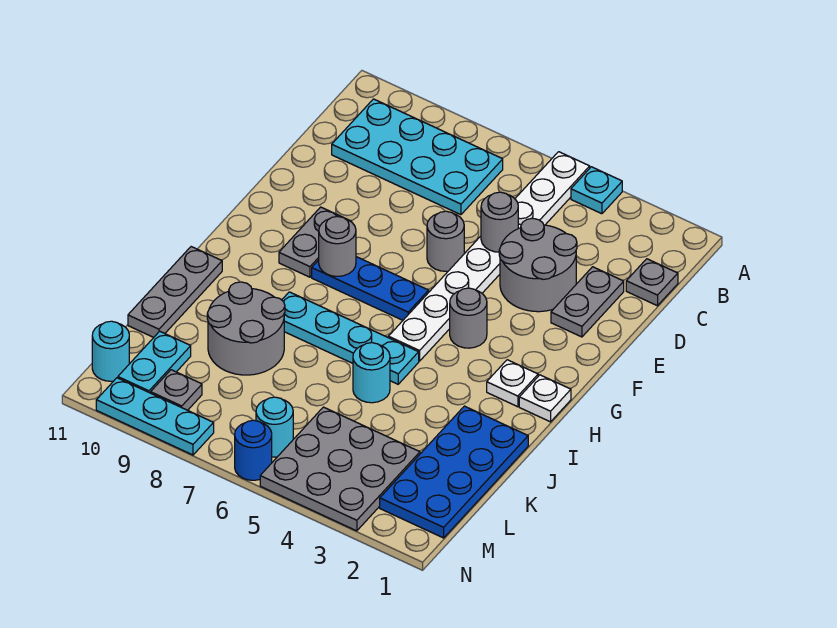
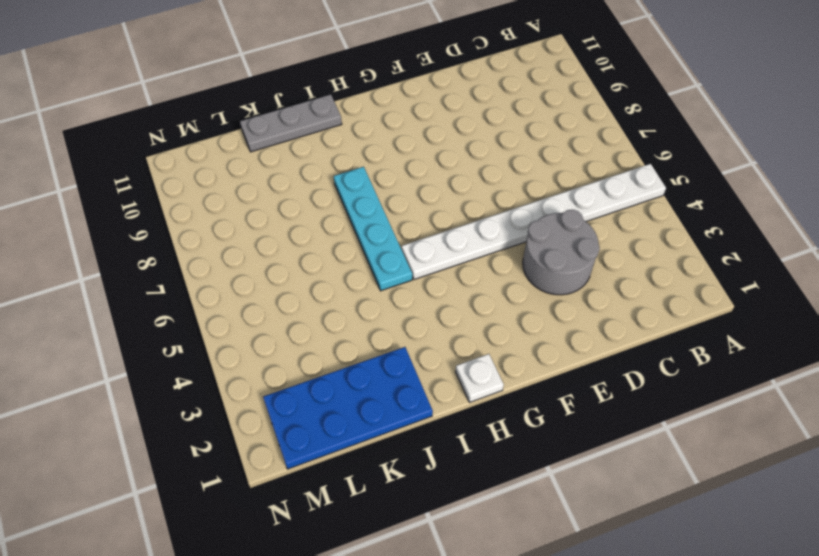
none -> cyan plate A4 level 1
none -> cyan plate B7:C10 level 1
none -> grey plate C1 level 1

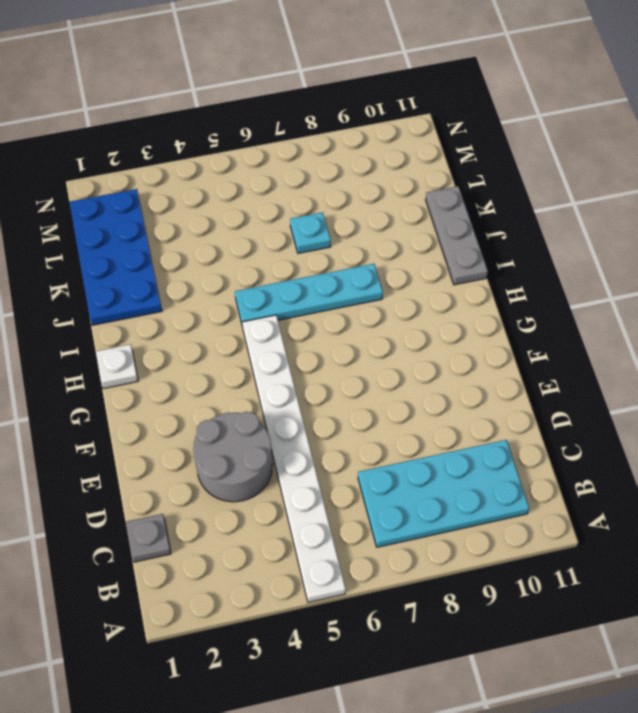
cyan plate K7 level 1 -> cyan plate A4 level 1
none -> grey plate D2:E2 level 1
none -> grey round brick E6 level 1
none -> grey plate F9:G9 level 1

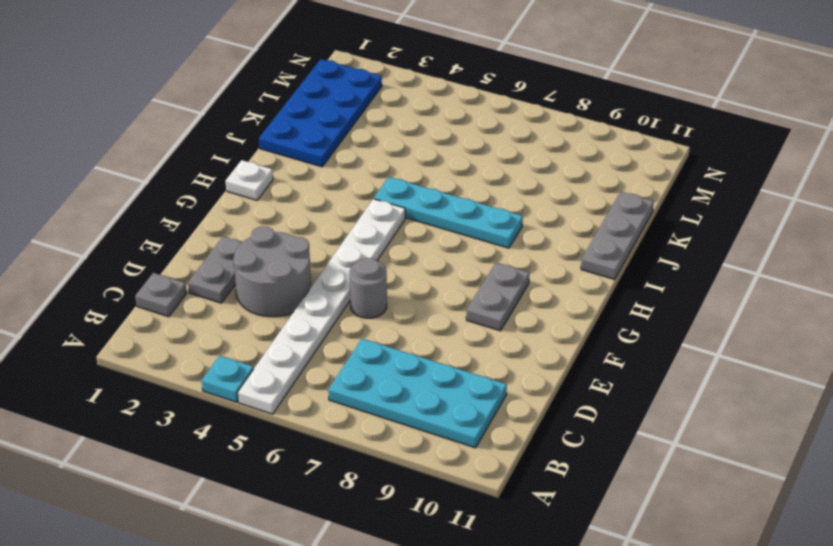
none -> grey round brick G4 level 1
none -> blue plate G6:G8 level 1
none -> white plate H2 level 1

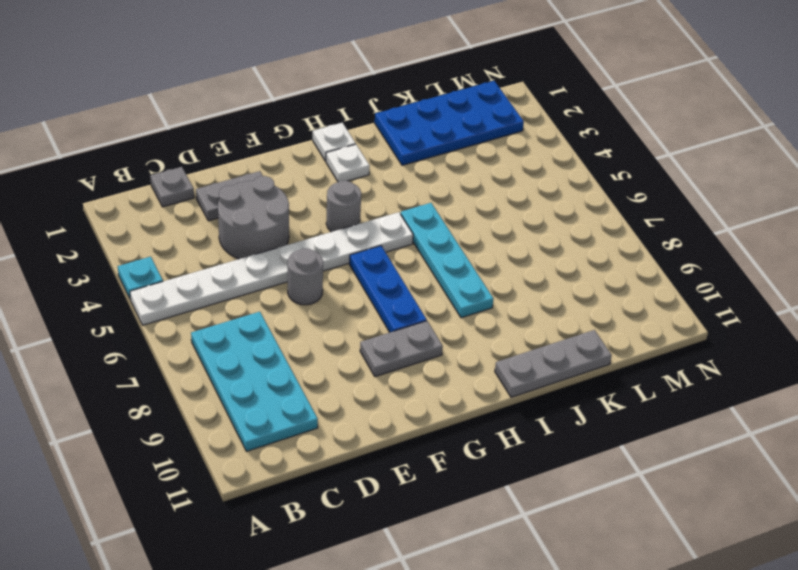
none -> cyan round brick J5 level 1
none -> grey round brick J8:K9 level 1
none -> grey plate L3:N5 level 1

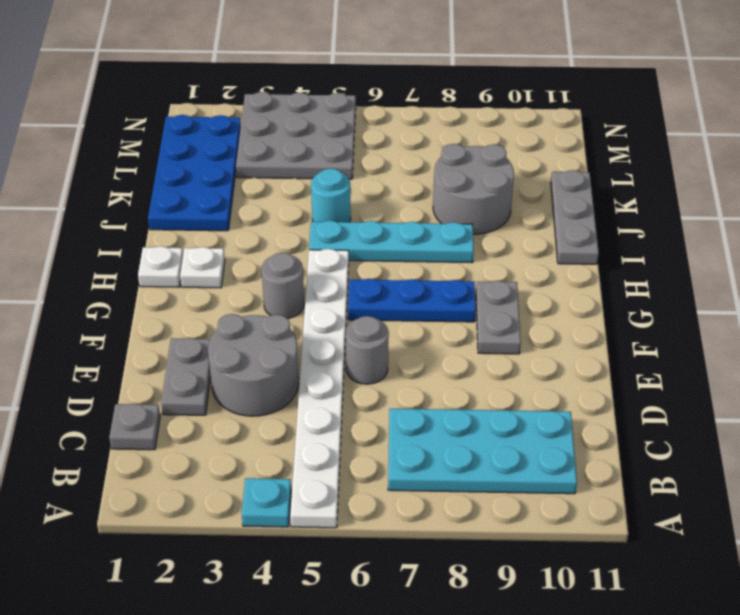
none -> cyan plate L10:M10 level 1
none -> cyan round brick M6 level 1
none -> grey plate M9 level 1

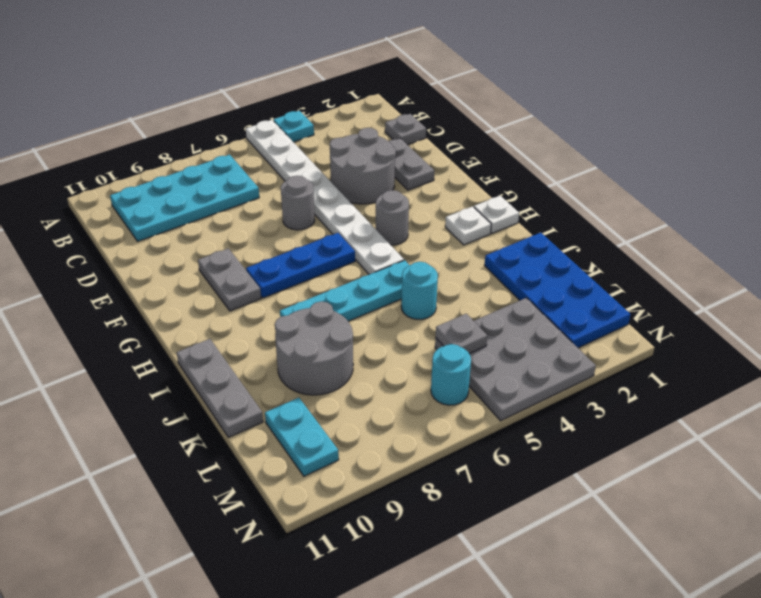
grey plate L5 level 2 -> grey plate M9 level 1
none -> cyan round brick M11 level 1
none -> blue round brick N6 level 1
none -> cyan plate N8:N10 level 1

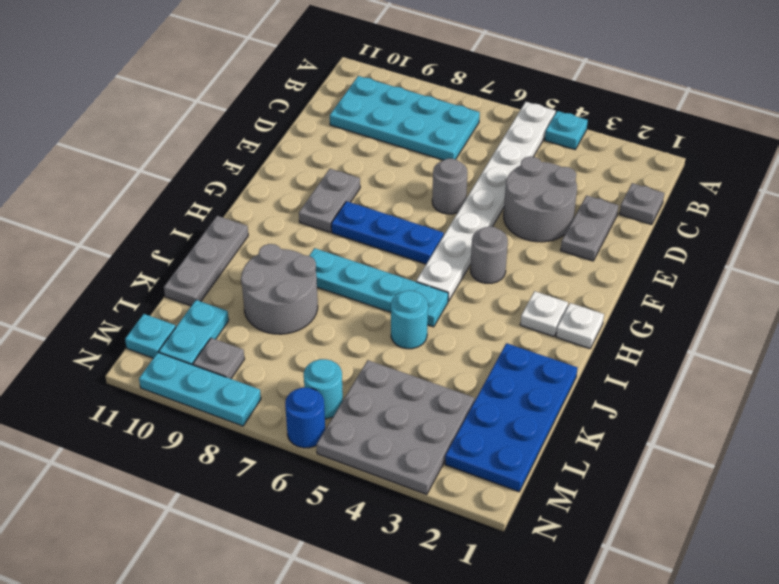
cyan plate M11 level 1 -> cyan round brick M11 level 1
none -> grey round brick D5 level 2
none -> grey round brick G8 level 2

